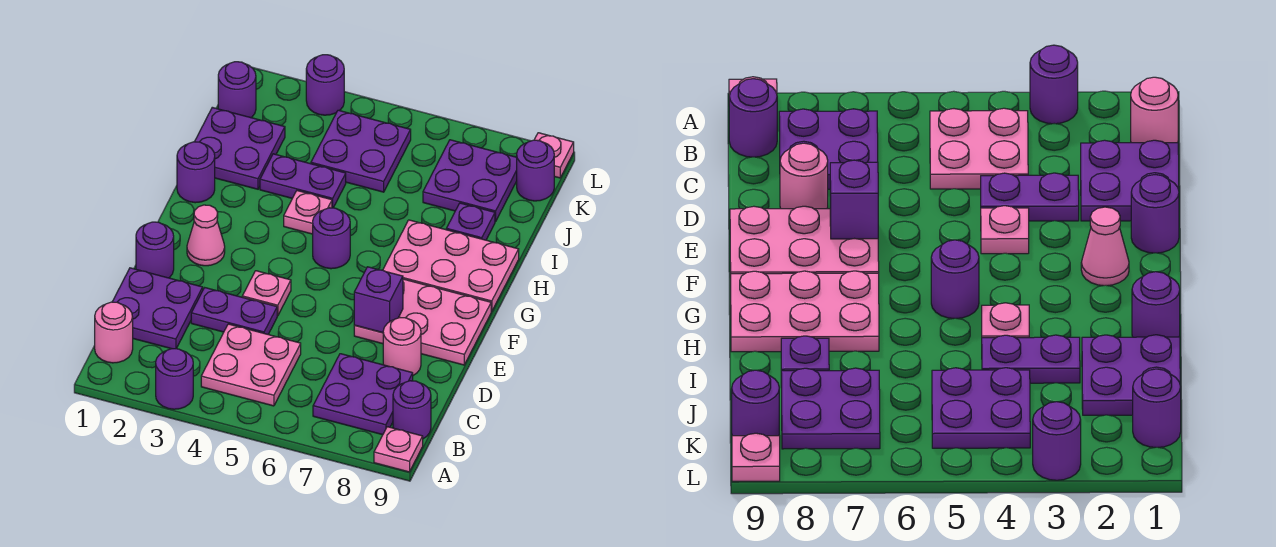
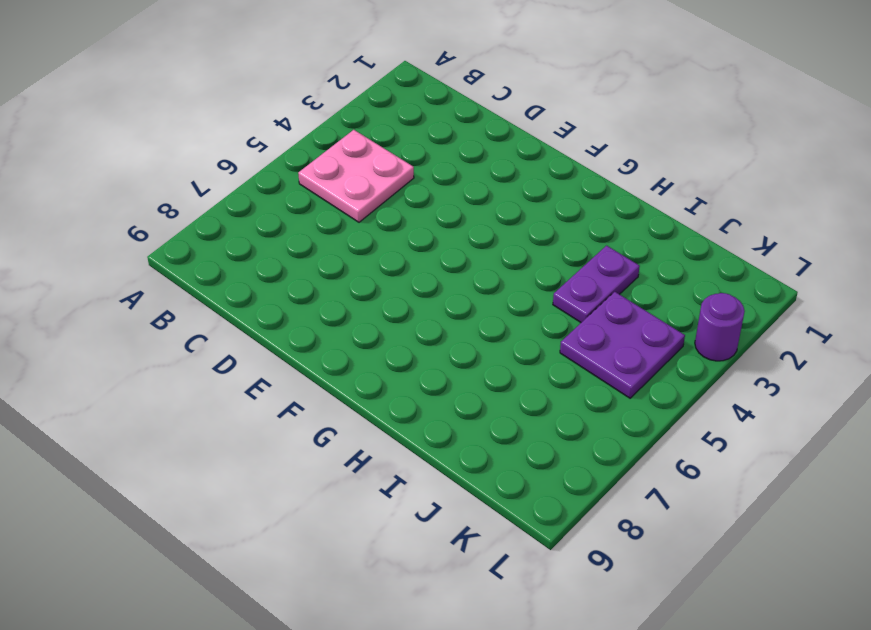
none -> purple round brick A3 level 1
none -> pink plate A9 level 1
none -> pink round brick B1 level 1

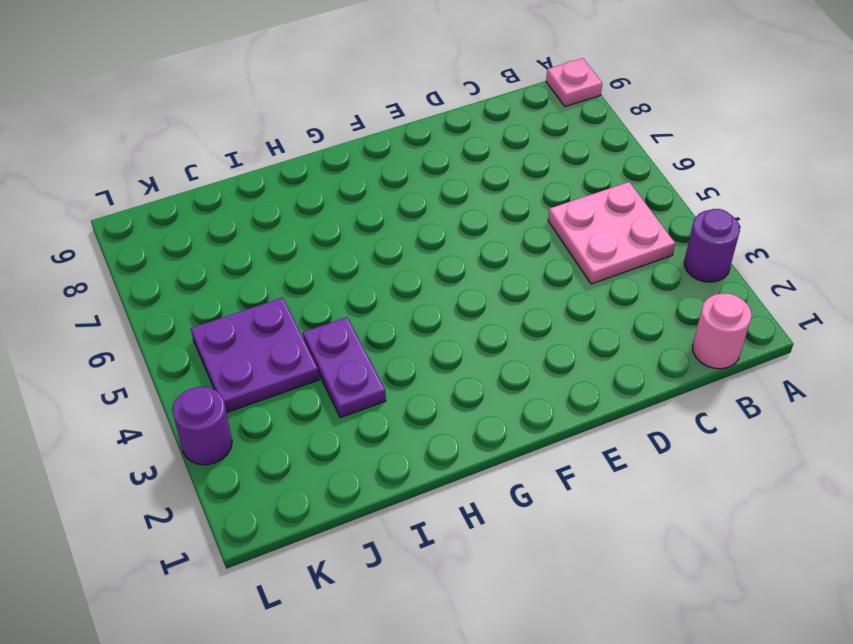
none -> purple plate B7:C8 level 1
none -> purple round brick B9 level 1
none -> purple plate C1:D2 level 1

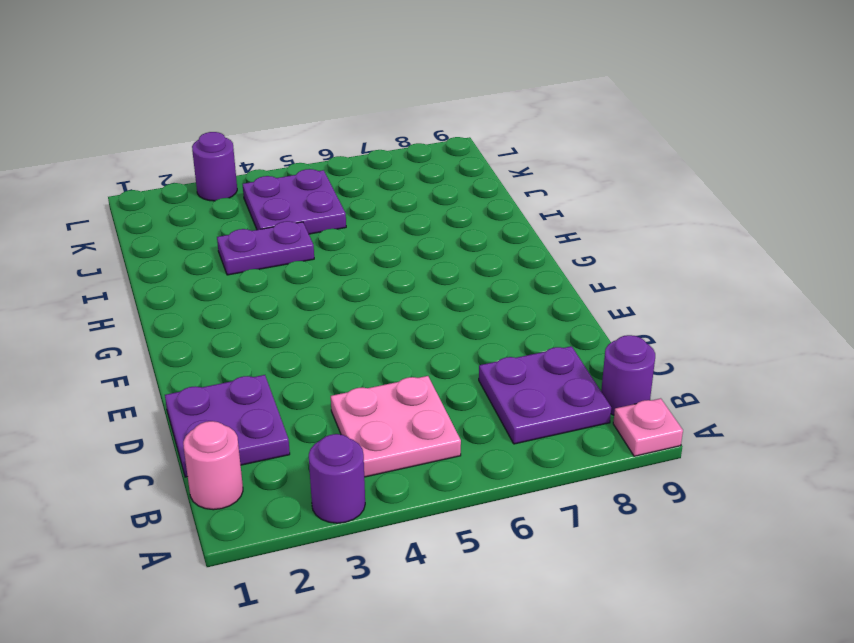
none -> purple plate D3:D4 level 1
none -> pink round brick D8 level 1
none -> purple round brick E1 level 1

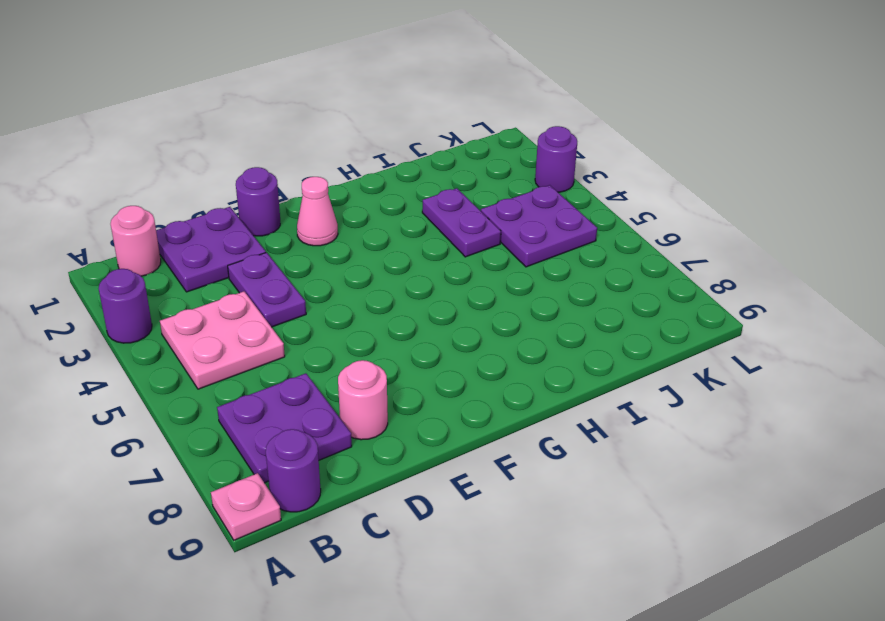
none -> pink plate E4 level 1
none -> pink plate E7:F9 level 1
none -> purple round brick G5 level 1

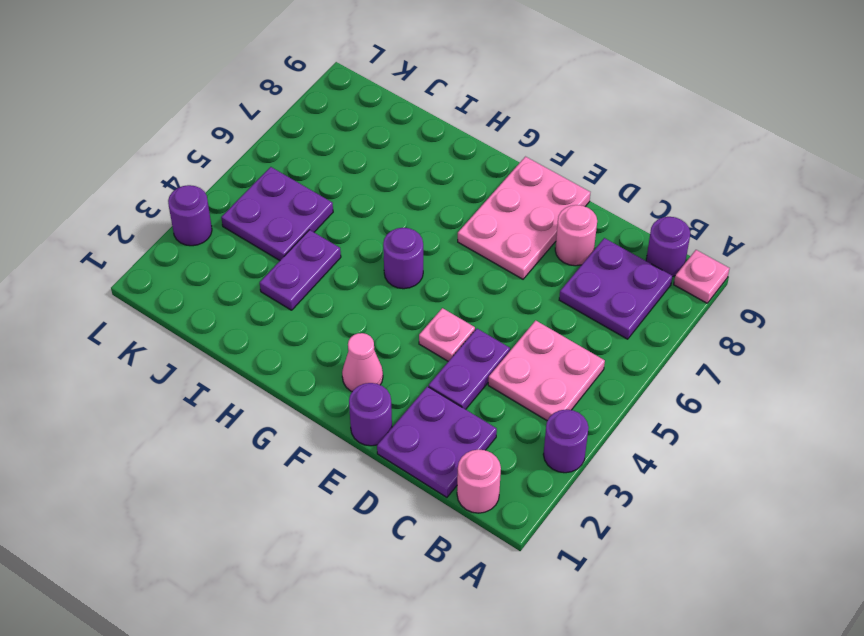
none -> pink plate G7:H9 level 1
none -> purple round brick H1 level 1
none -> pink plate H4 level 1

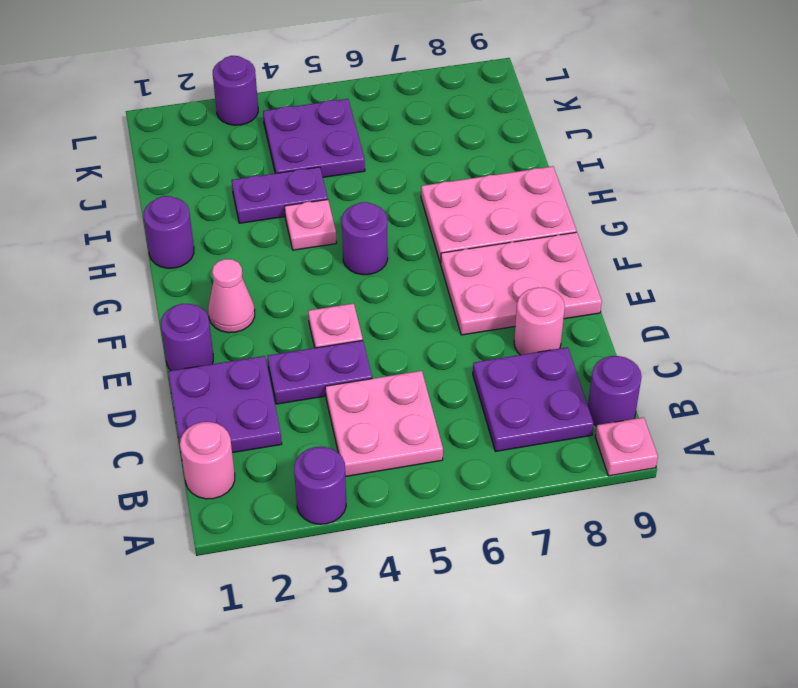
none -> purple plate I1:J2 level 1
none -> purple plate I8 level 1
none -> purple plate J7:K8 level 1

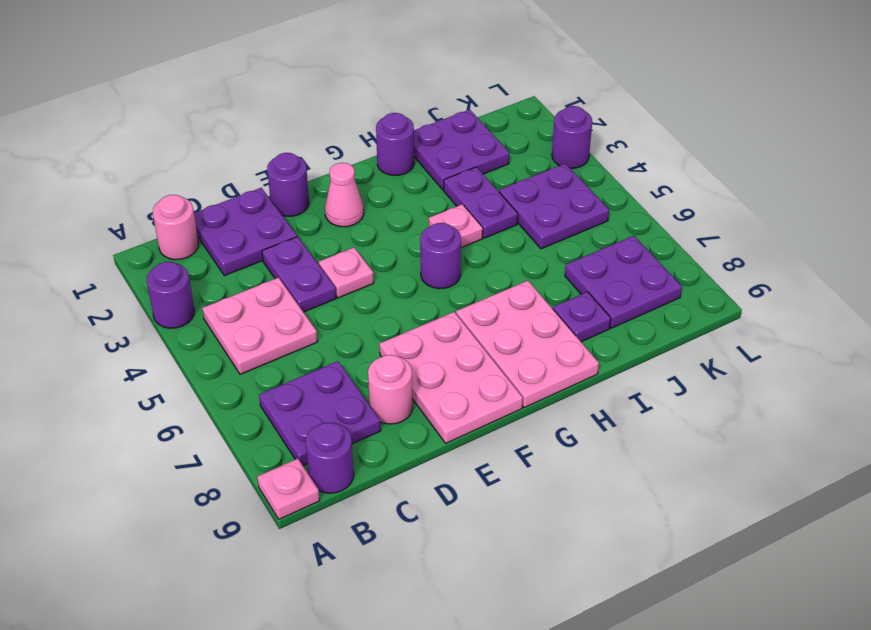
none -> purple round brick K1 level 1
none -> purple round brick K9 level 1
none -> pink plate L9 level 1

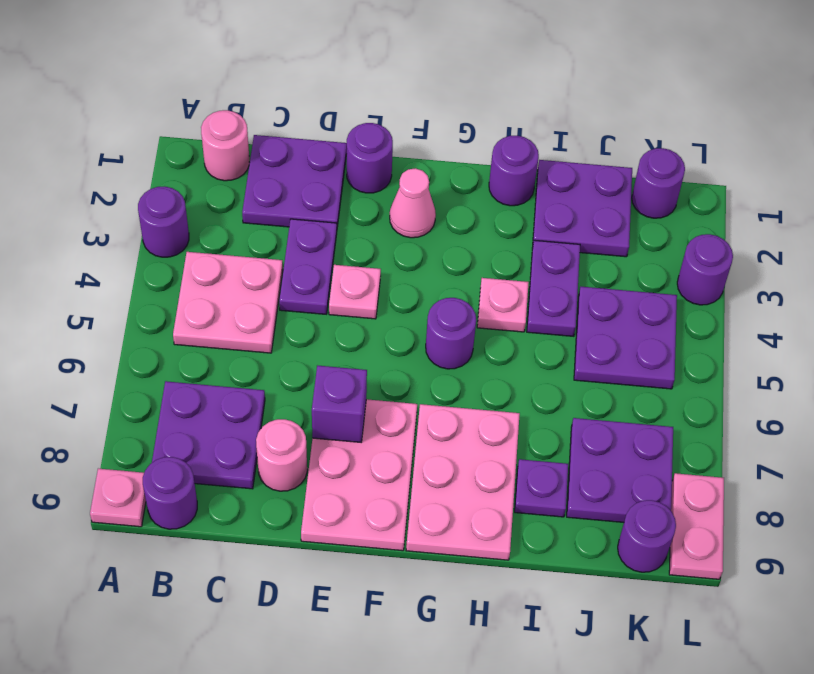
pink plate L8:L9 level 1 -> pink plate L9 level 1

